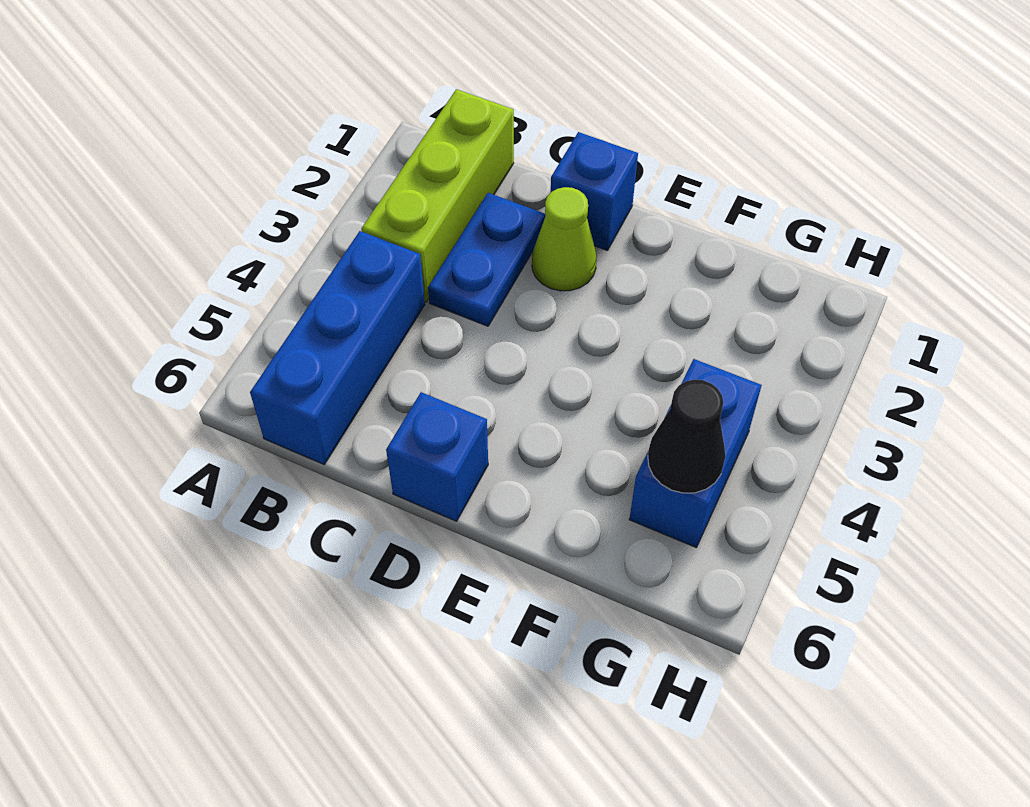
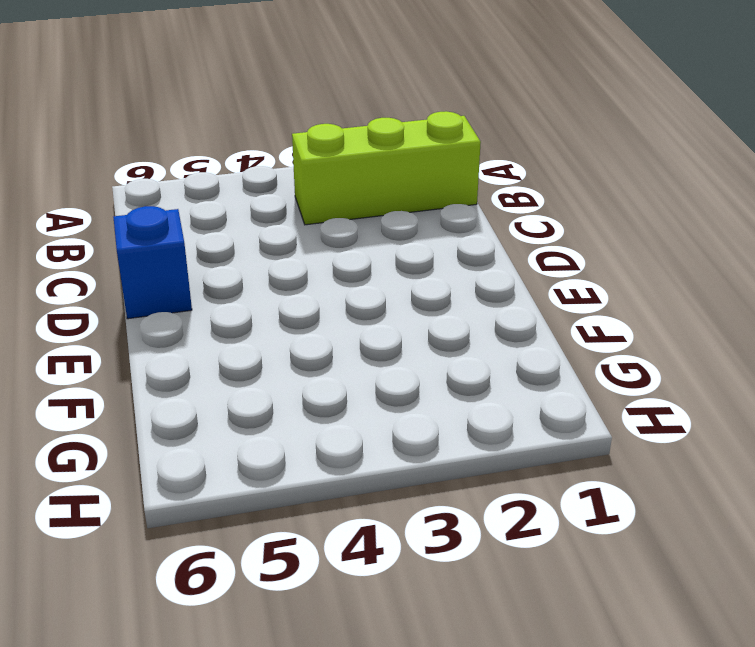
none -> blue brick B4:B6 level 1
none -> blue plate C2:C3 level 1

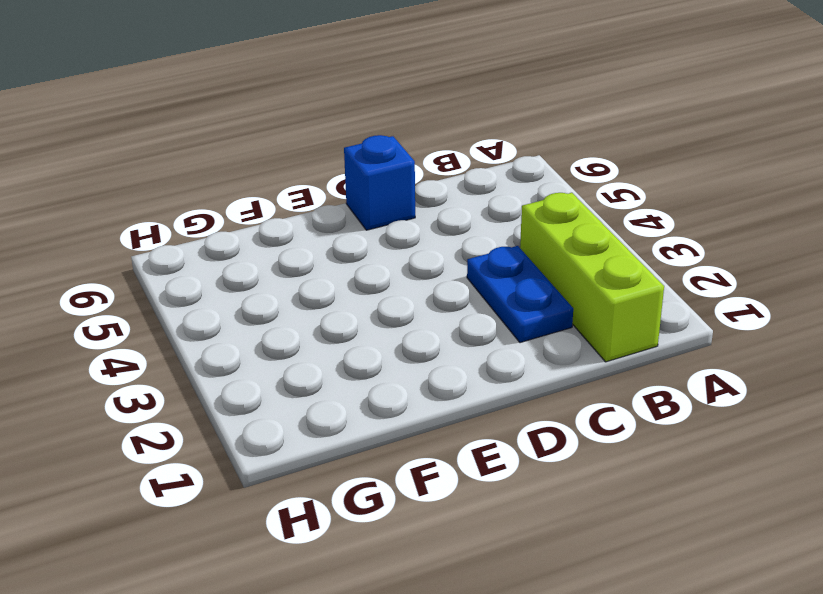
none -> blue brick B4:B6 level 1
none -> blue brick D1 level 1

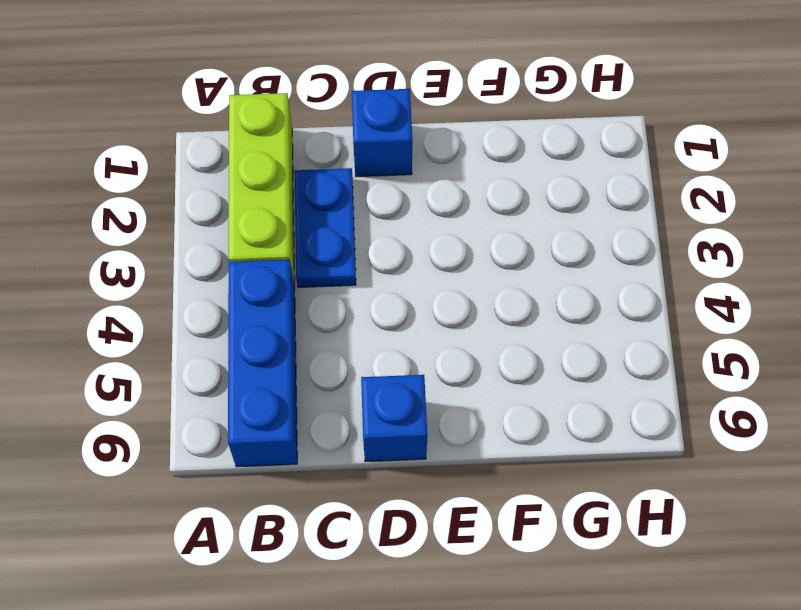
none -> lime cone D2 level 1
none -> blue brick G4:G5 level 1

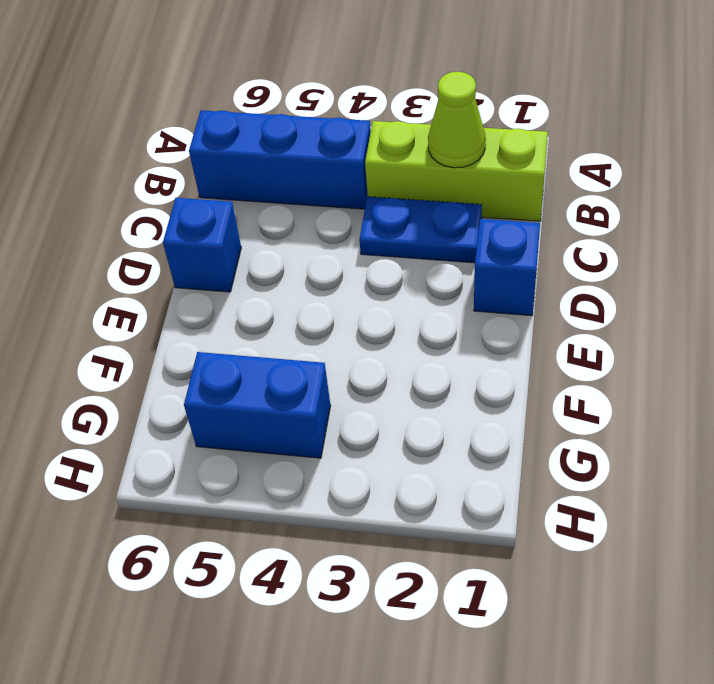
lime cone B2 level 2 -> lime cone D2 level 1
none -> black cone G5 level 2

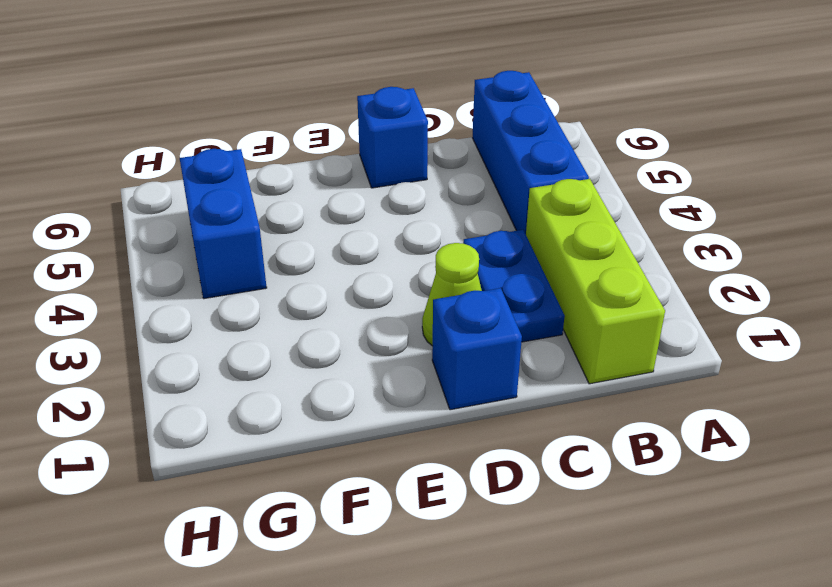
none -> black cone G5 level 2

